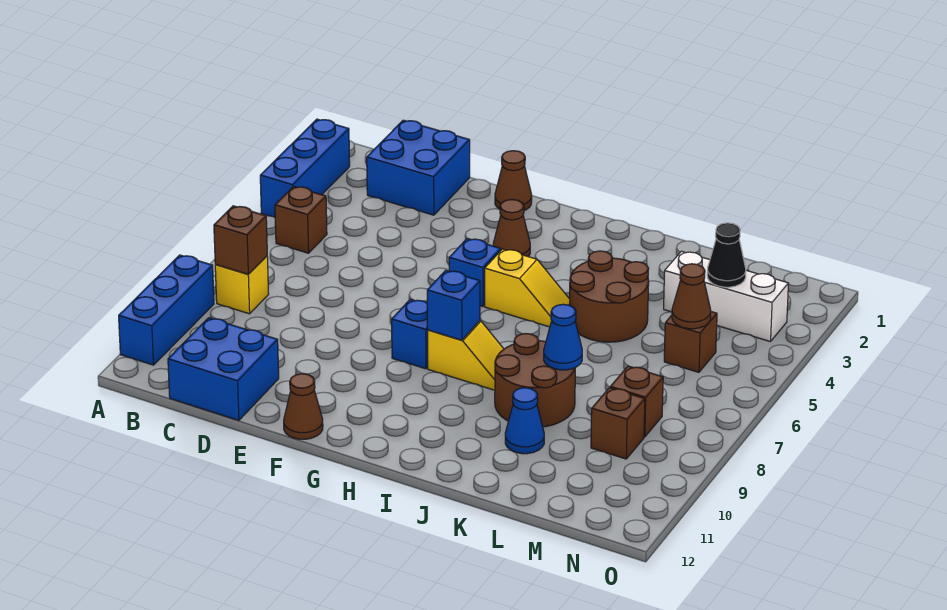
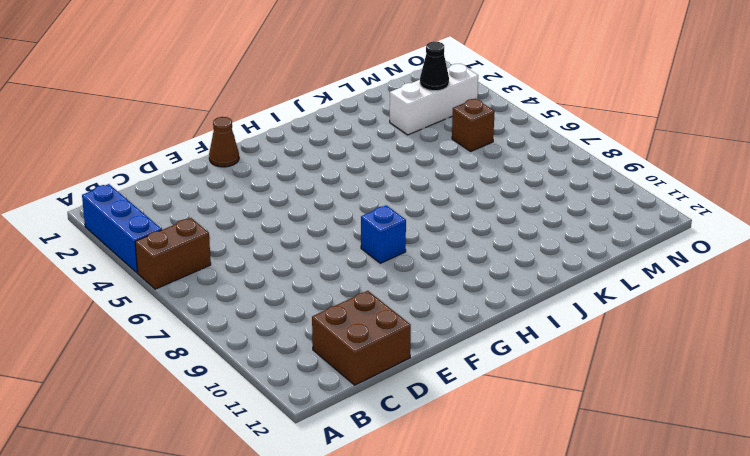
brown brick A5:B5 level 1 -> brown brick B5 level 1
brown brick C11:D12 level 1 -> blue brick C11:D12 level 1
none -> blue brick A9:A11 level 1
none -> yellow brick B8 level 1
none -> blue brick C1:D2 level 1

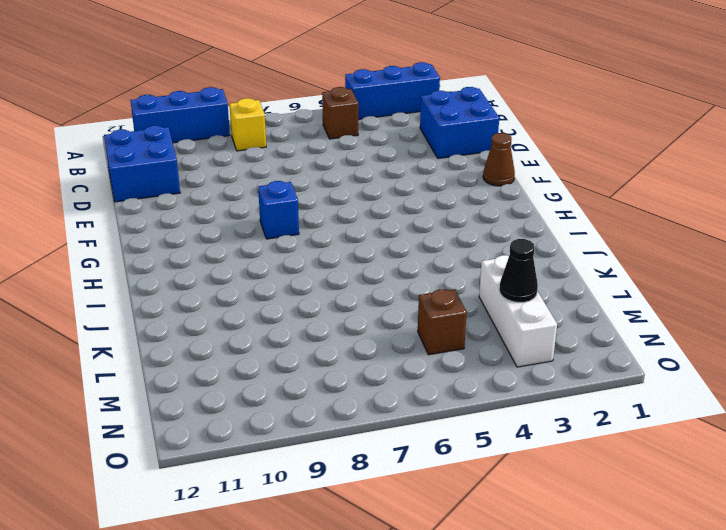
none -> brown cone F12 level 1
none -> brown cone G3 level 1
none -> blue brick G5 level 1

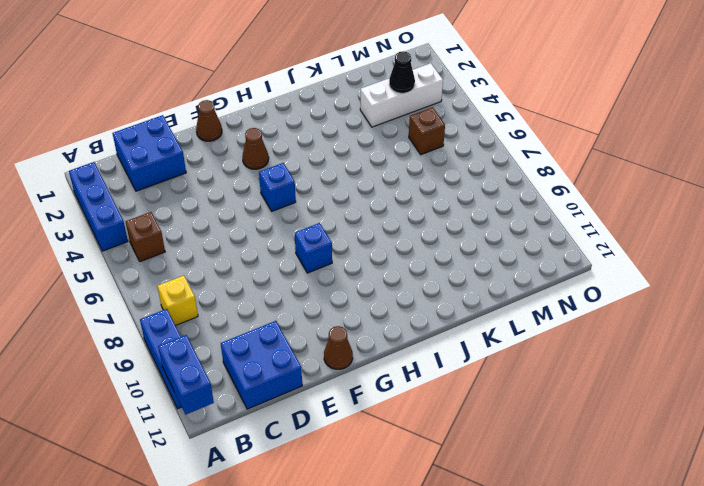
blue brick A11:A12 level 2 -> none
none -> yellow slope H5:I5 level 1 top H
none -> yellow slope H8:I8 level 1 top H
none -> brown round brick J4:K5 level 1

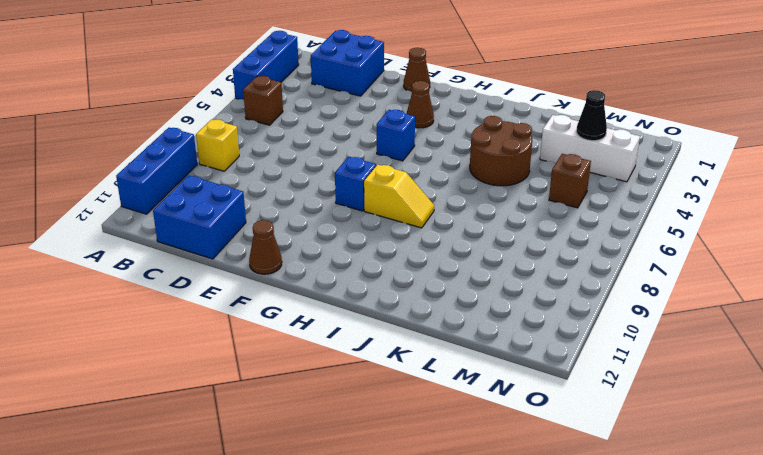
none -> yellow slope H5:I5 level 1 top H
none -> brown round brick J8:K9 level 1
none -> blue cone K10 level 1

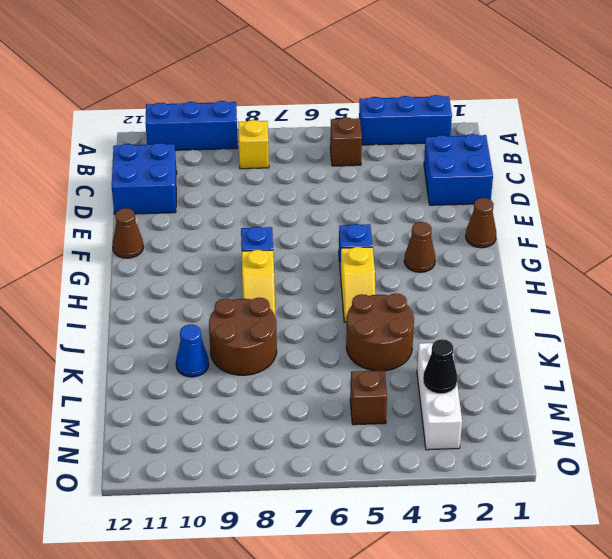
none -> brown brick M8 level 1
none -> brown brick M9 level 1
none -> brown brick B8 level 2

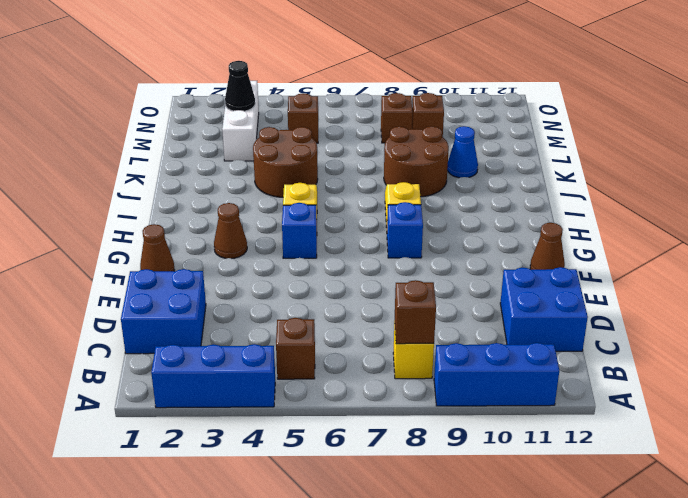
none -> blue brick H8 level 2
none -> blue cone K8 level 2
none -> brown cone M5 level 2

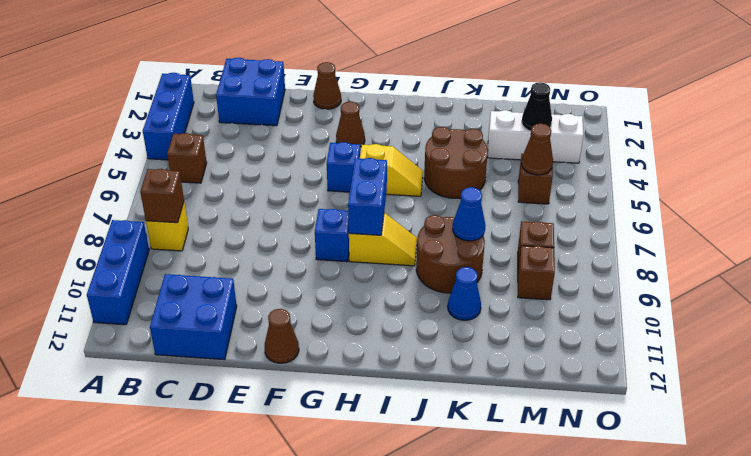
blue brick H7:H8 level 2 -> blue brick H8 level 2

